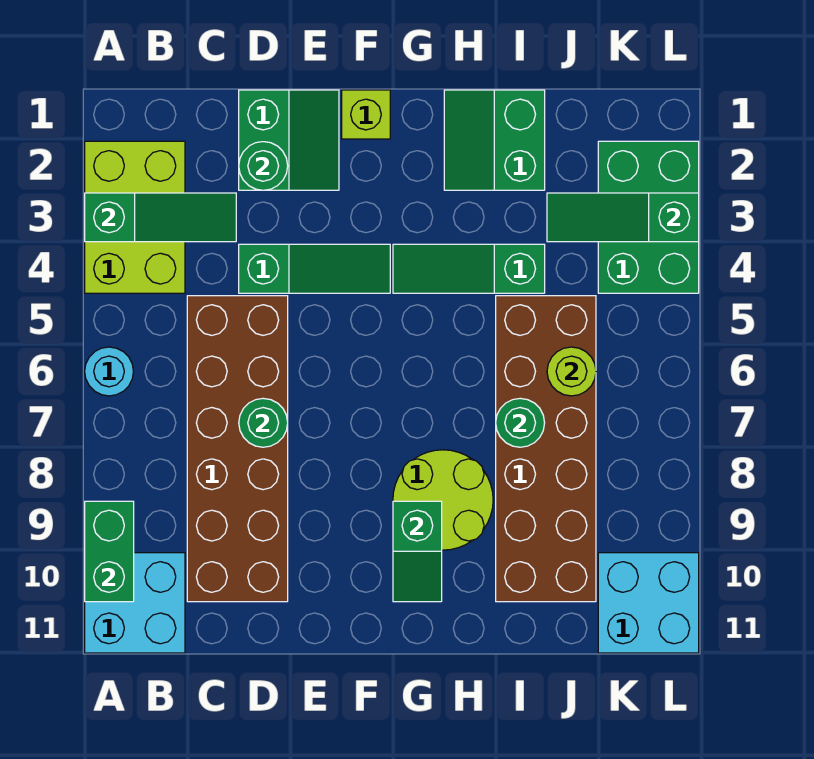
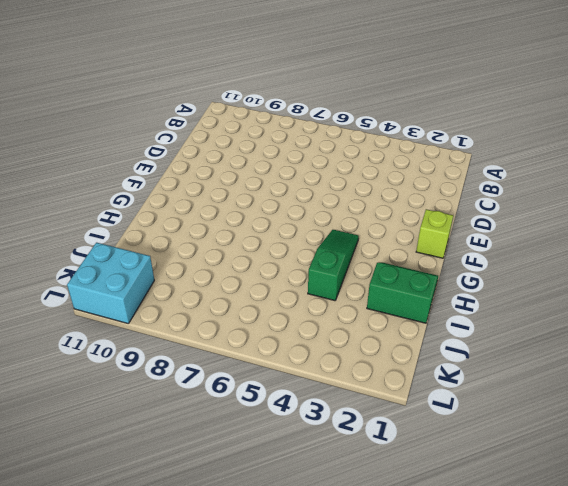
none -> lime brick A2:B4 level 1
none -> cyan round brick A6 level 1
none -> cyan brick A10:B11 level 1

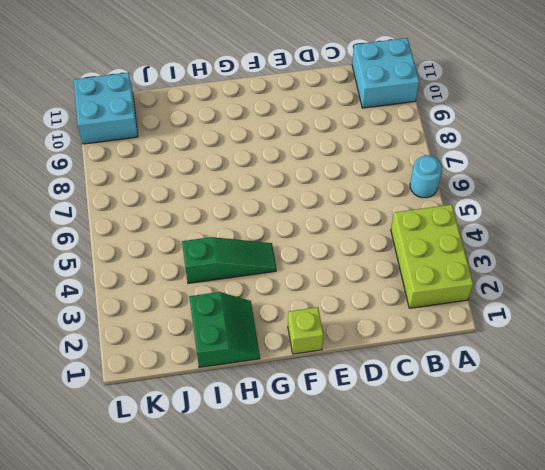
none -> brown brick C5:D10 level 1
none -> green slope D1:E2 level 1 top D
none -> green slope D4:F4 level 1 top D

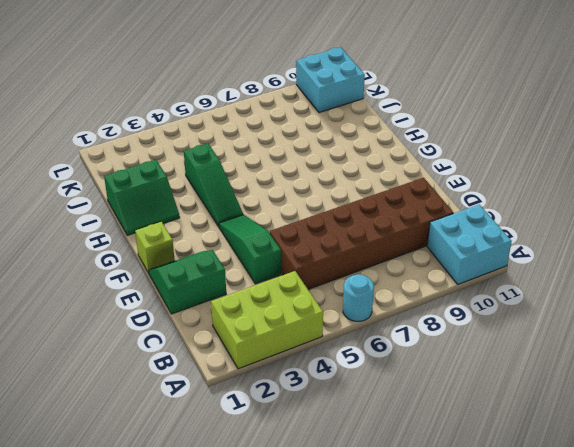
none -> lime round brick G8:H9 level 1
none -> brown brick I5:J10 level 1
none -> green brick K2:L4 level 1

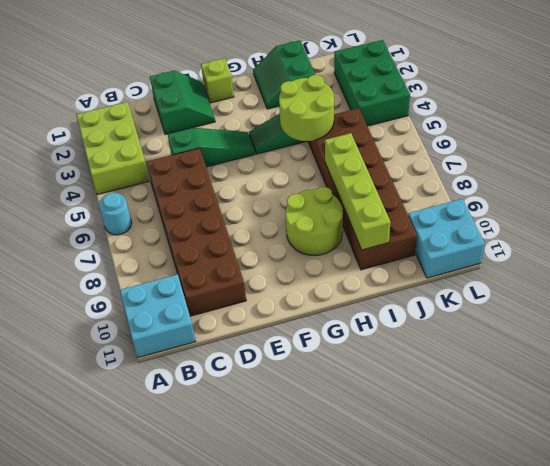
lime round brick H4:I5 level 2 -> none
lime brick I7:I10 level 2 -> green round brick I7 level 2
none -> green slope A3:C3 level 2 top A
none -> green brick A9:A10 level 2
none -> green round brick D2 level 2

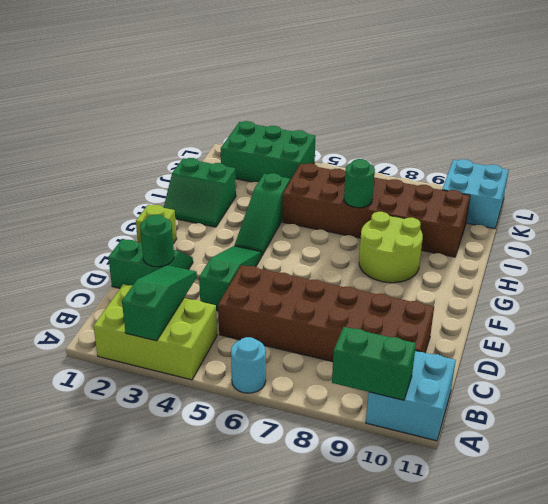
none -> green round brick D7 level 2
none -> green slope G9:G10 level 2 top 9
none -> green slope J3:L3 level 2 top L

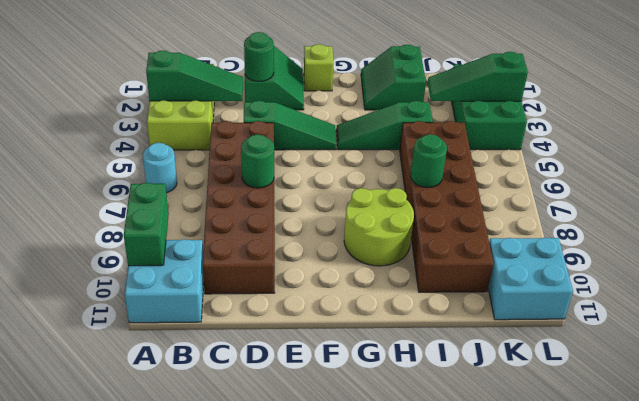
none -> green slope G9:G10 level 2 top 9
none -> lime round brick J6 level 2

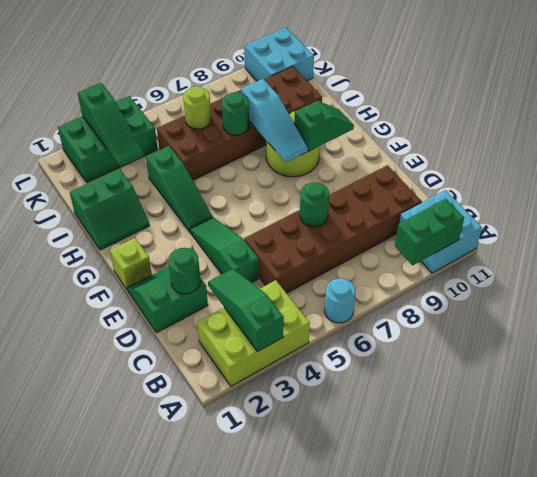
cyan slope G8:I8 level 2 top I -> none

